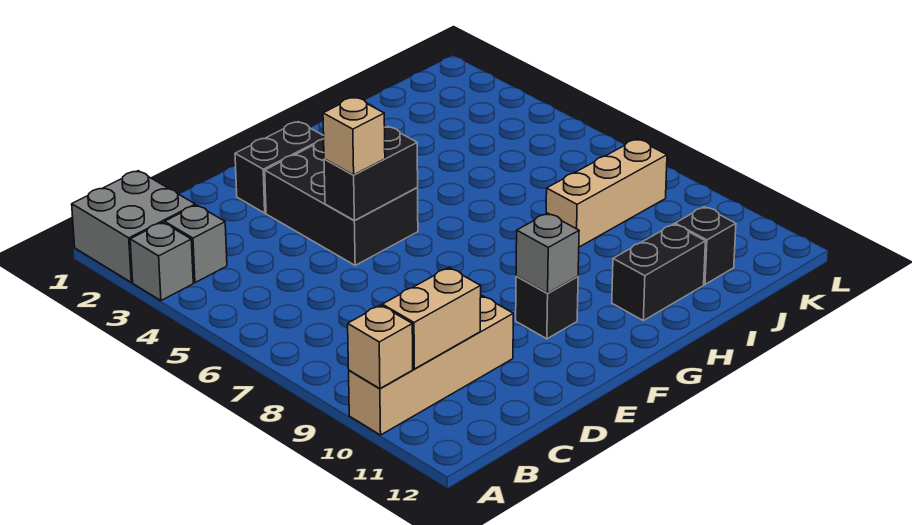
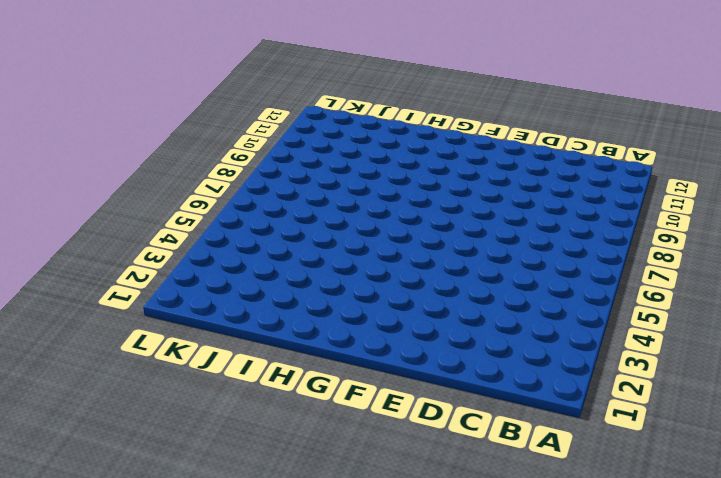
none -> grey brick A1:B2 level 1
none -> grey brick A3 level 1
none -> tan brick A10:D10 level 1

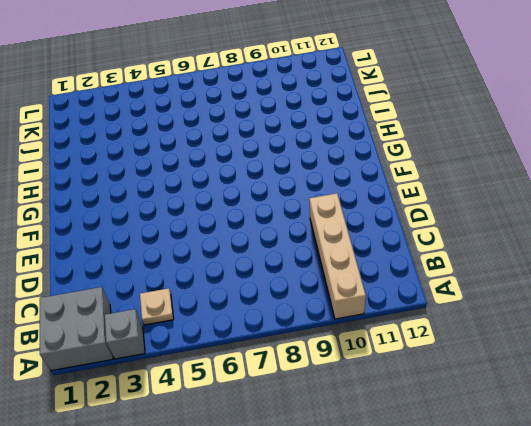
tan plate B4 level 1 -> none
none -> grey brick B3 level 1
none -> black brick E2:F2 level 1
none -> black brick E3:F5 level 1

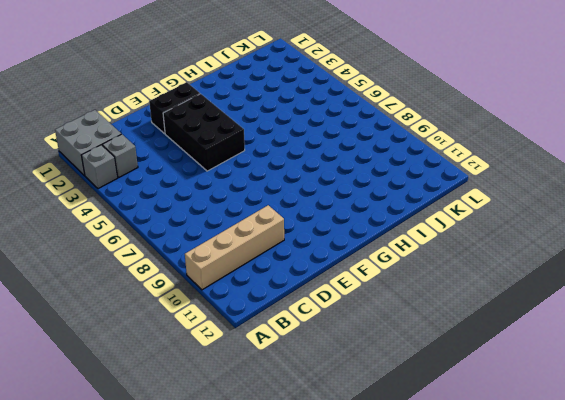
none -> black brick F10 level 1
none -> black brick H11:I11 level 1
none -> tan brick I8:K8 level 1

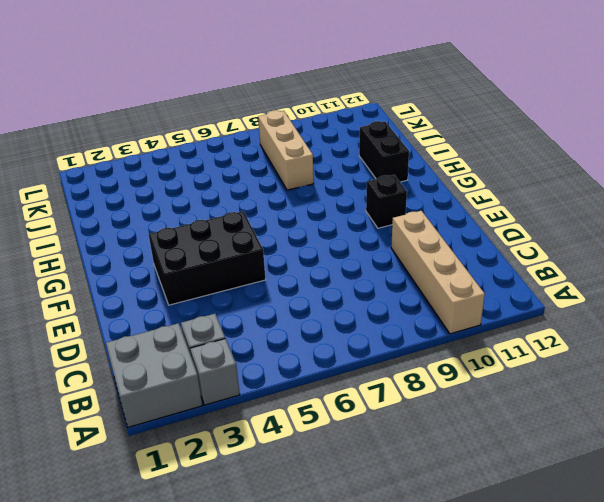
none -> black brick E2:F2 level 1
none -> black brick J11 level 1
none -> tan brick A10 level 2

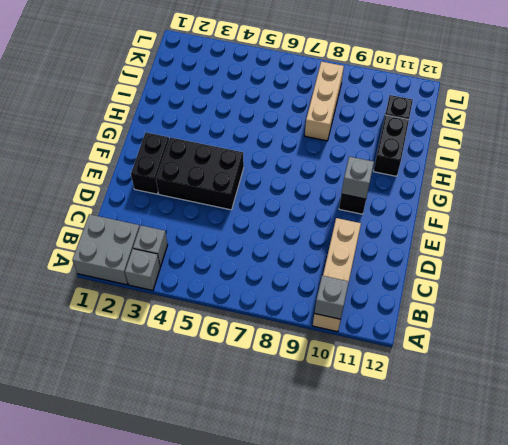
grey brick A10 level 2 -> tan brick A10 level 2
none -> tan brick B10:C10 level 2
none -> black brick E5:F5 level 2
none -> tan brick E5 level 3

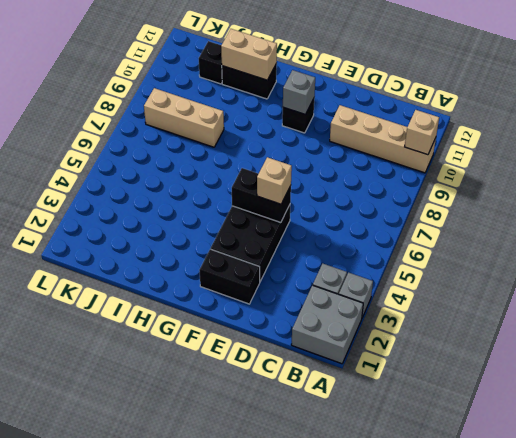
tan brick H11:I11 level 2 -> tan brick B10:C10 level 2

